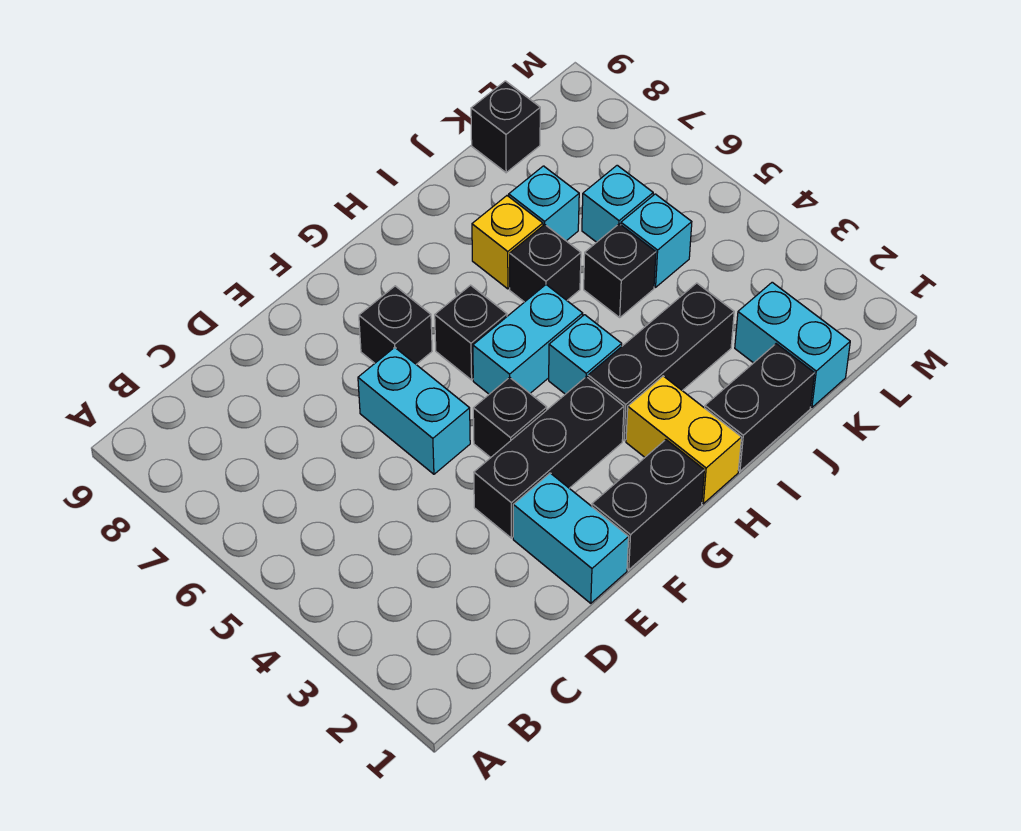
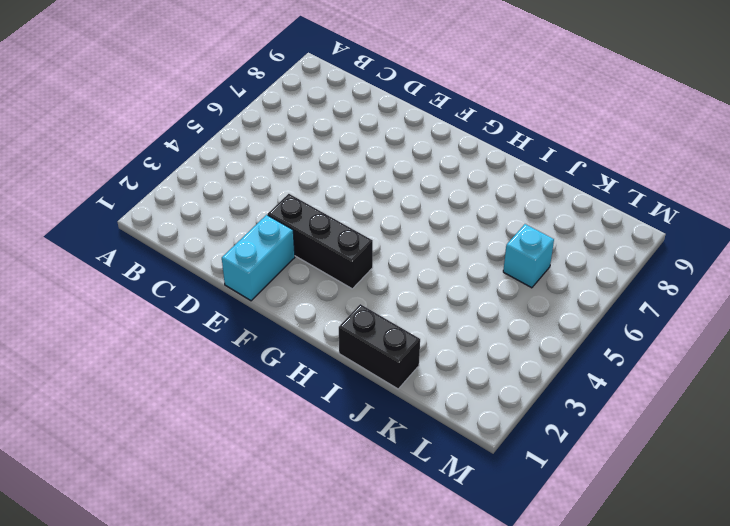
none -> cyan brick E5:E6 level 1
none -> black brick F1:G1 level 1
none -> black brick F4 level 1

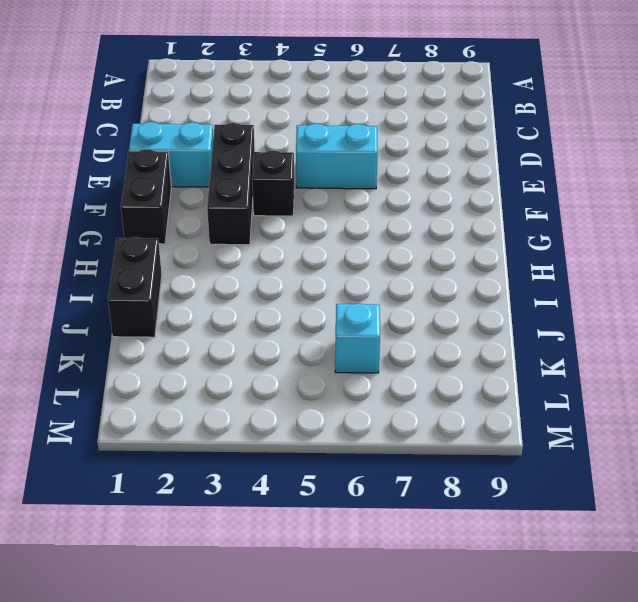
none -> black brick F7 level 1
none -> cyan brick G5:H5 level 1
none -> black brick G6 level 1

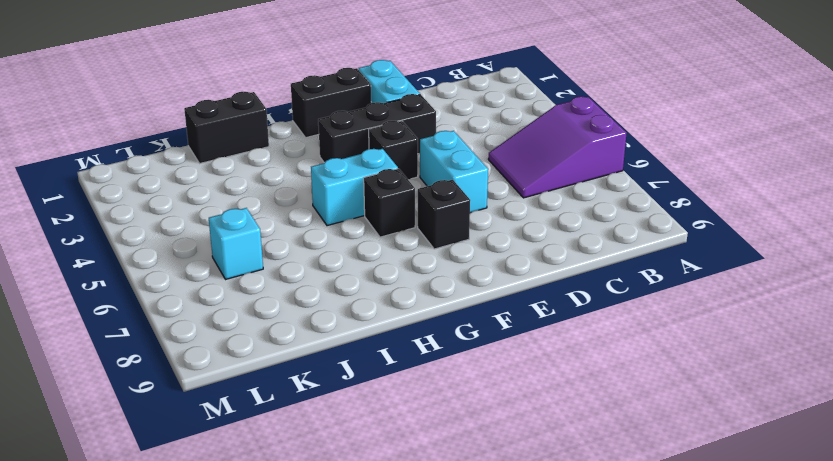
purple slope A5:C6 level 1 top A -> none
none -> yellow brick H1:H2 level 1
none -> black brick H3:J3 level 1
none -> cyan brick H4 level 1

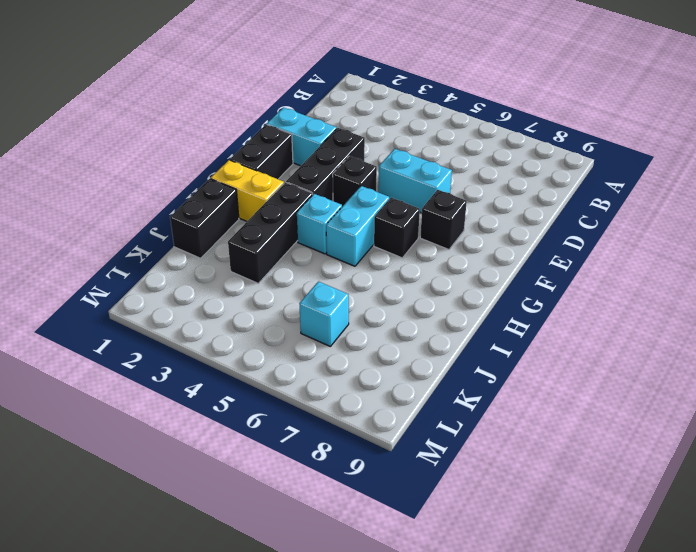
none -> black brick I6 level 1
none -> yellow brick I7 level 1
none -> black brick J5 level 1

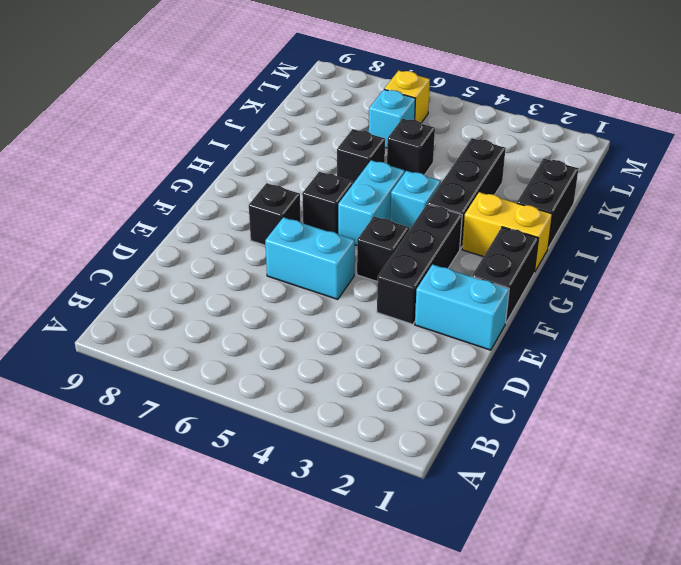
yellow brick L6 level 1 -> yellow brick I7 level 1
none -> cyan brick J7 level 1
none -> cyan brick K1:K2 level 1
none -> cyan brick K5 level 1

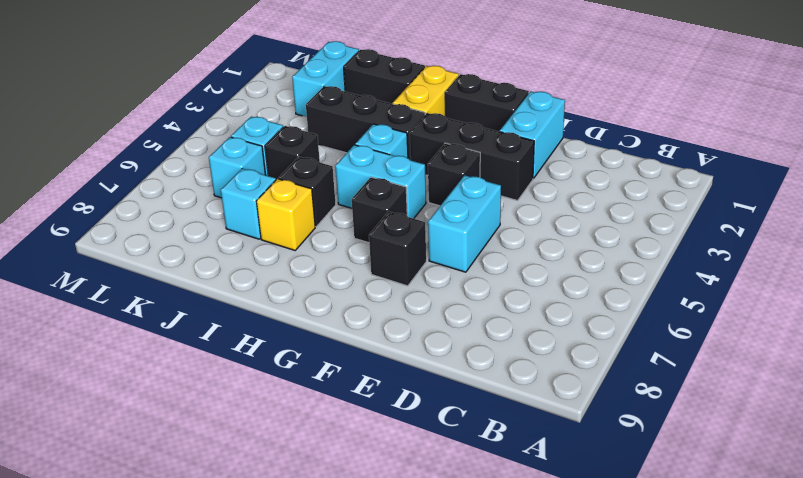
none -> black brick K9 level 1

